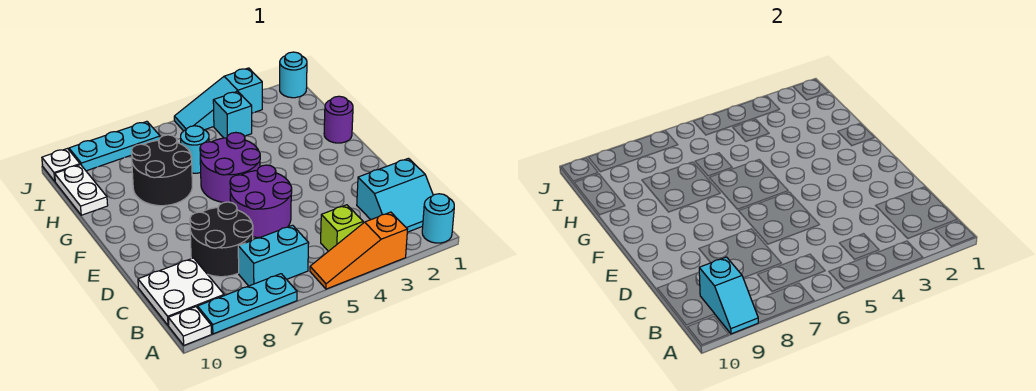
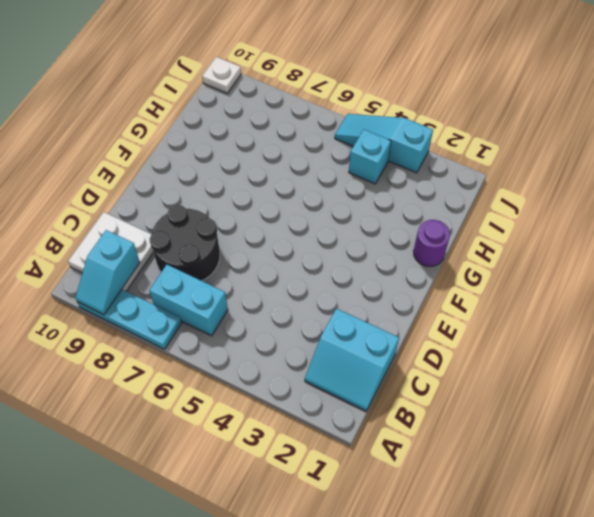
none -> cyan round brick A1 level 1
none -> orange slope A3:A5 level 1 top 3
none -> white plate A10 level 1

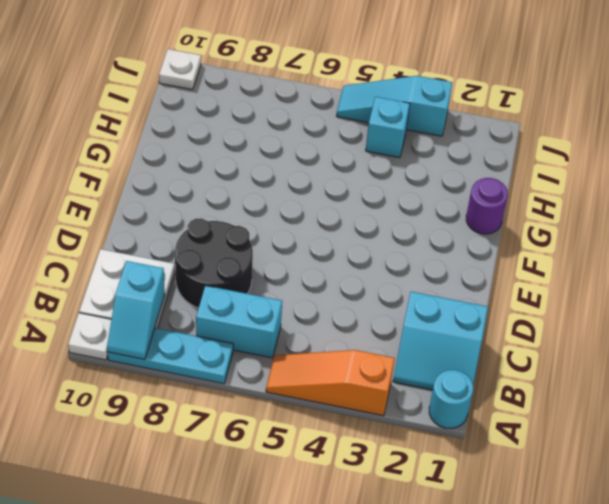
none -> lime brick B4 level 1
none -> purple round brick D5:E6 level 1
none -> purple round brick F5:G6 level 1

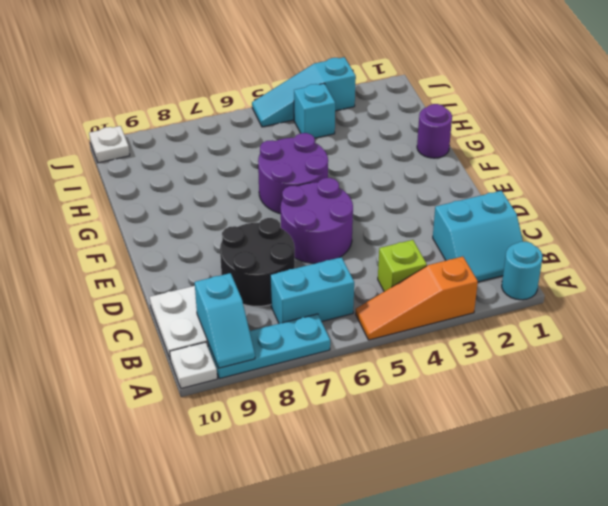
none -> black round brick G7:H8 level 1
none -> cyan round brick H6 level 1
none -> white plate H10:I10 level 1

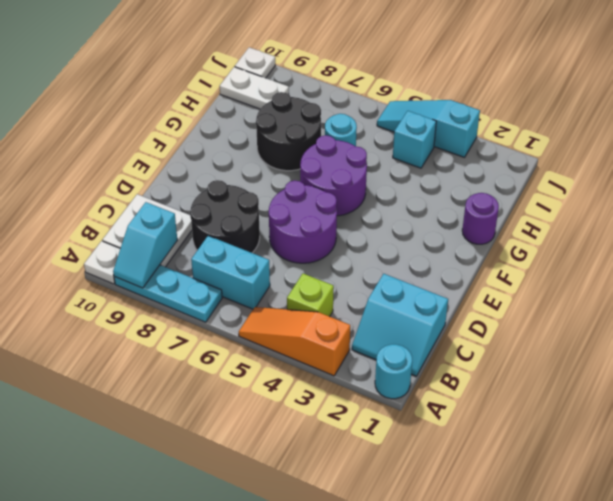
white plate I9:I10 level 1 -> white plate H10:I10 level 1
none -> cyan round brick J1 level 1
none -> cyan plate J7:J9 level 1

